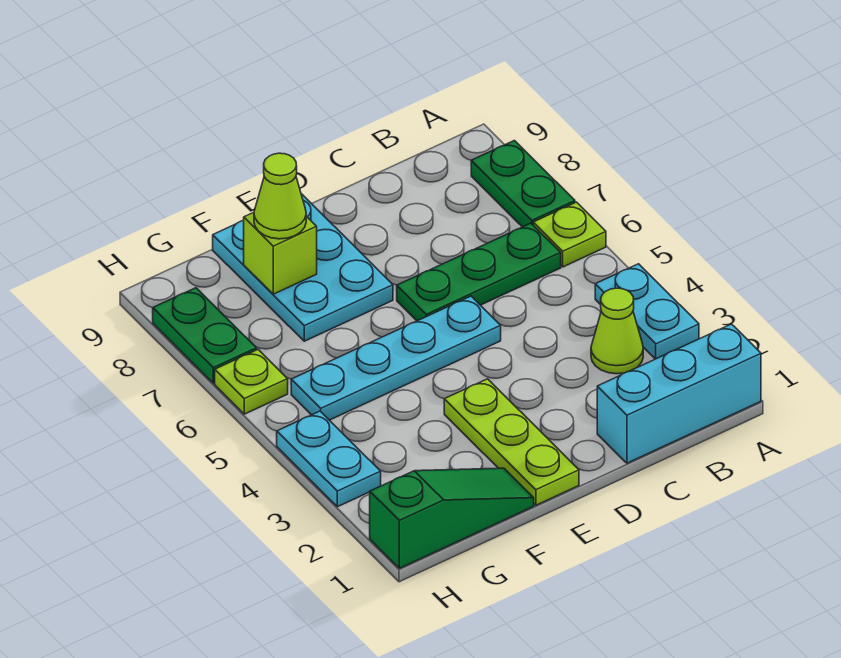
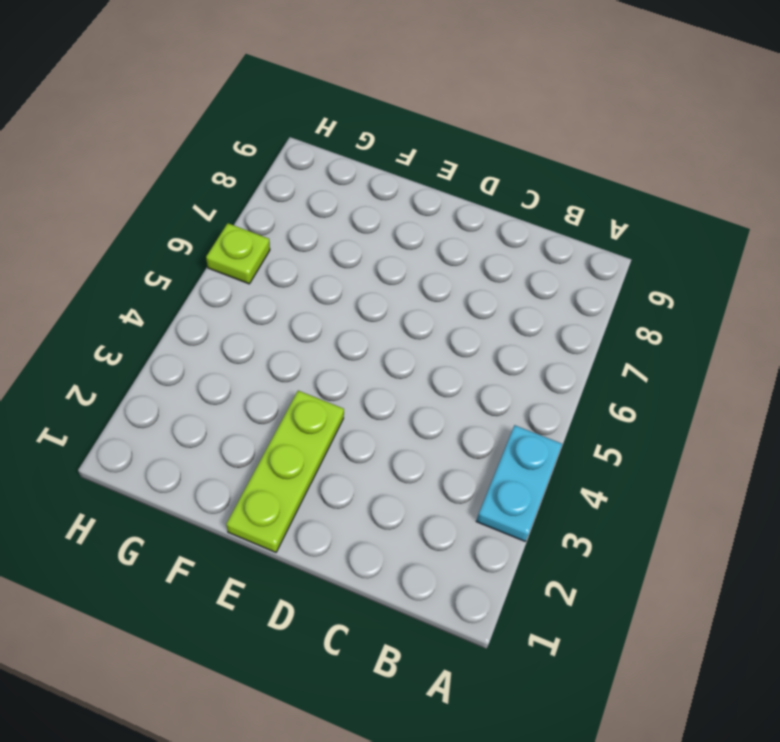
none -> cyan brick A1:C1 level 1
none -> lime plate A6 level 1
none -> green plate A7:A8 level 1

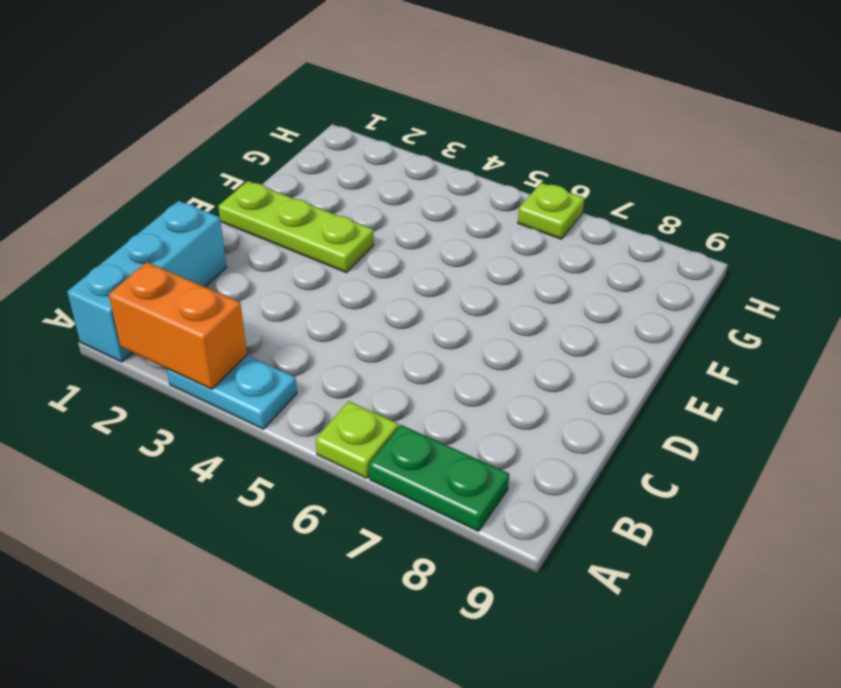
orange brick A2:A3 level 2 -> none
none -> lime cone B3 level 1
none -> green plate B6:D6 level 1
none -> cyan plate D5:G5 level 1

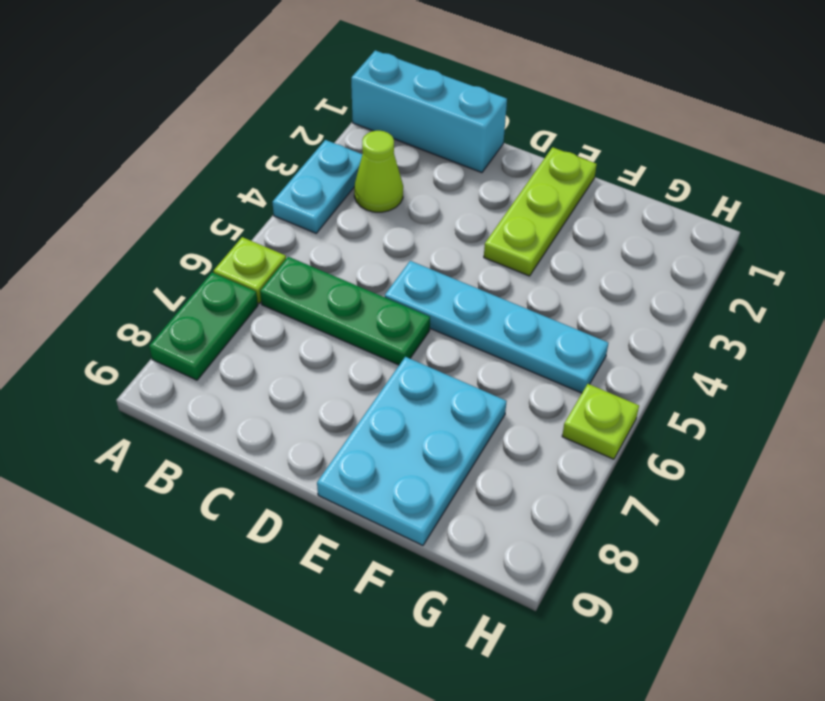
none -> green slope F1:H1 level 1 top H
none -> cyan plate H3:H4 level 1
none -> green plate H7:H8 level 1

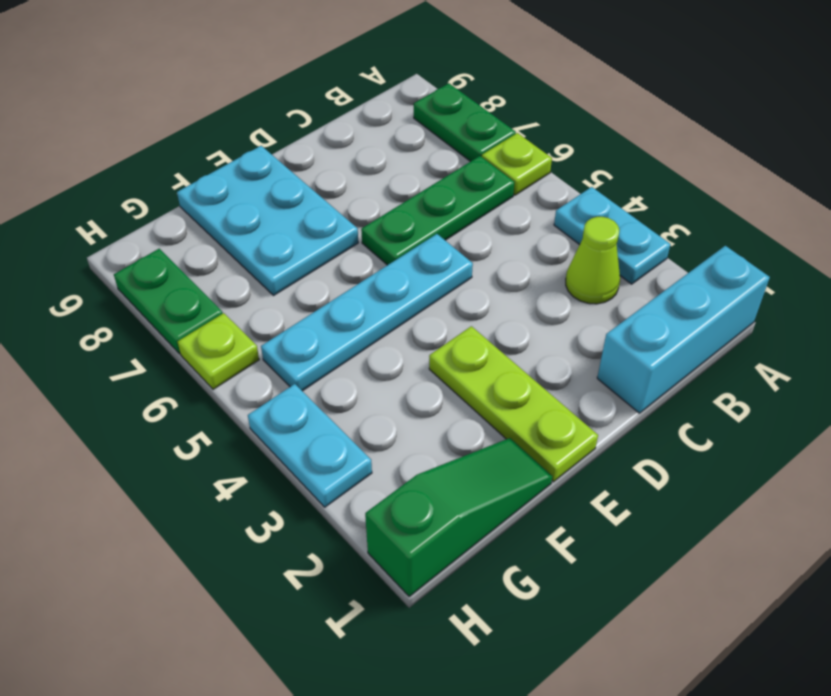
none -> lime brick F8 level 2
none -> lime cone F8 level 3

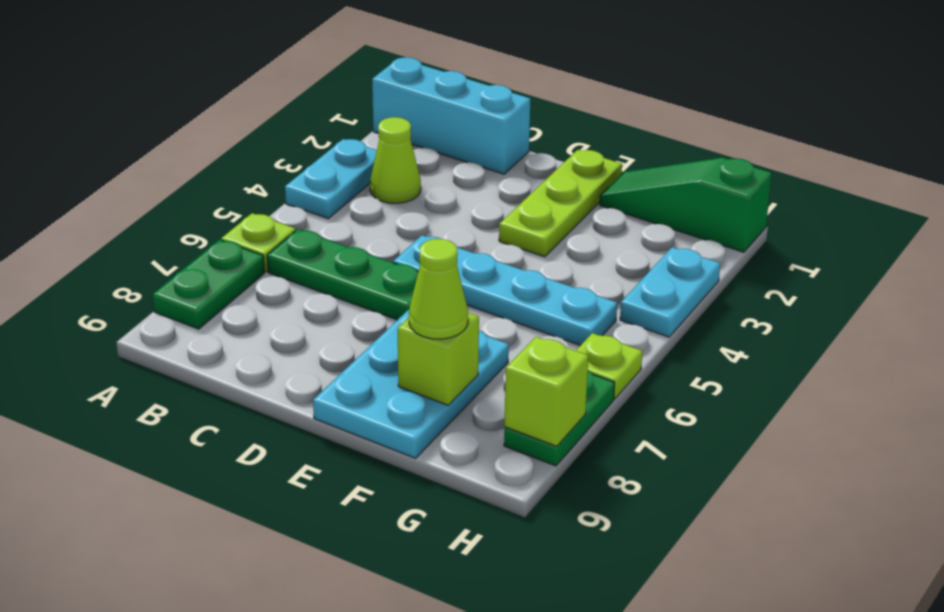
lime brick H8 level 2 -> none

